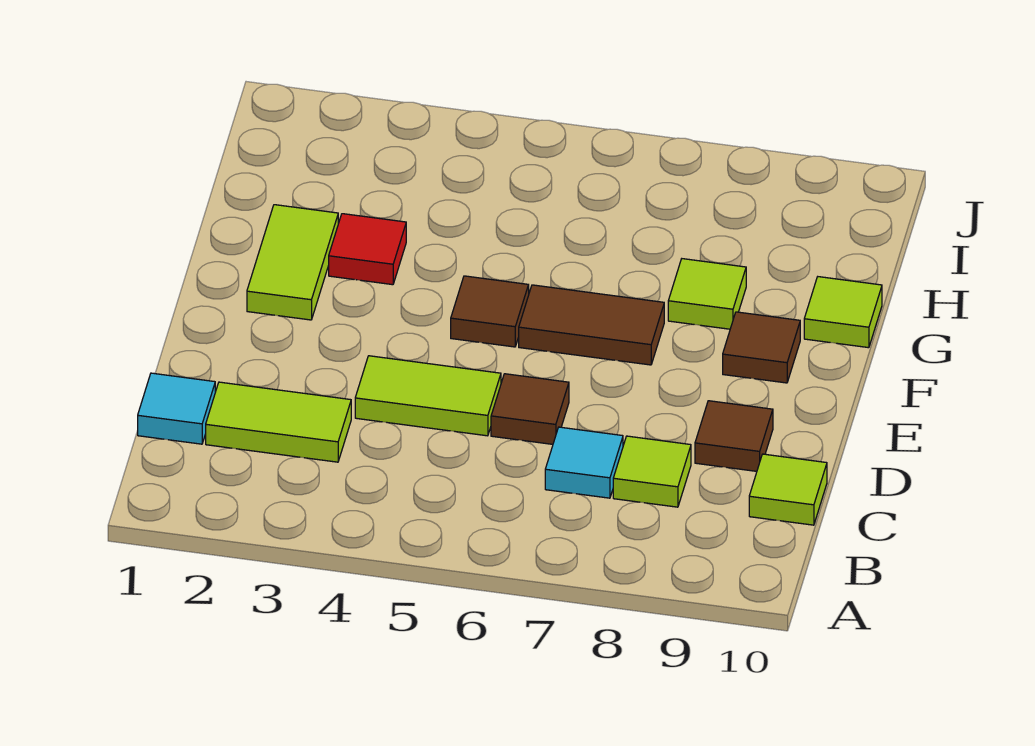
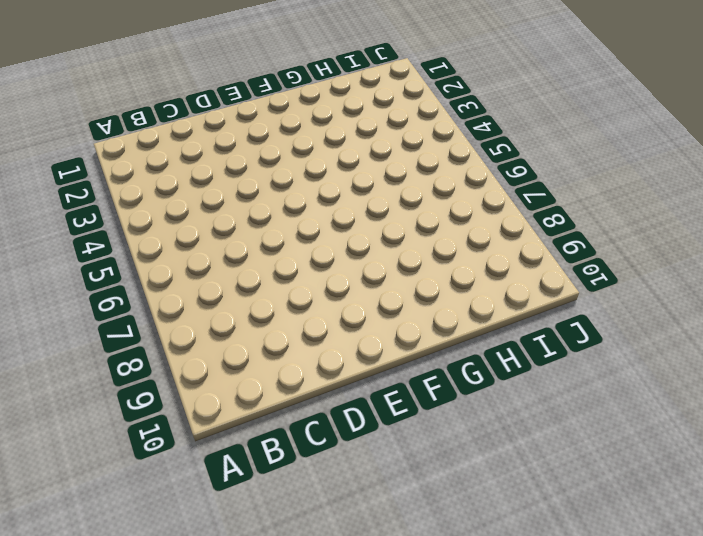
none -> cyan tile C1 level 1
none -> lime tile C2:C3 level 1
none -> cyan tile C7 level 1

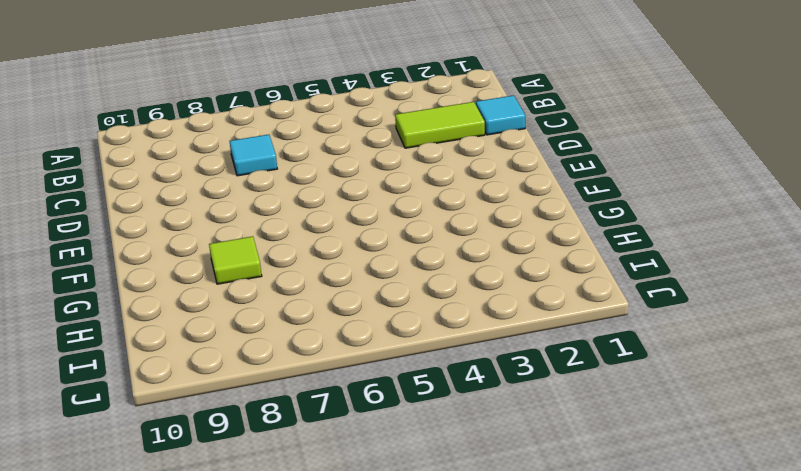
none -> lime tile C8 level 1
none -> lime tile C10 level 1
none -> lime tile D4:D5 level 1

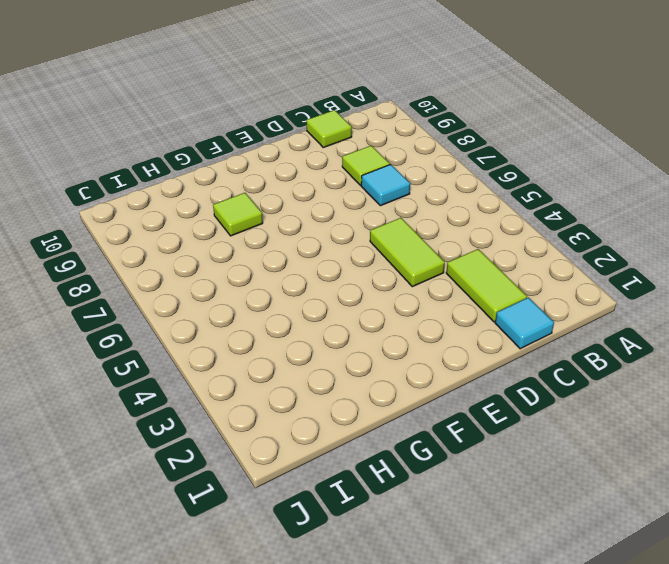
none -> brown tile D6 level 1
none -> brown tile D9 level 1
none -> lime tile F2:G2 level 1

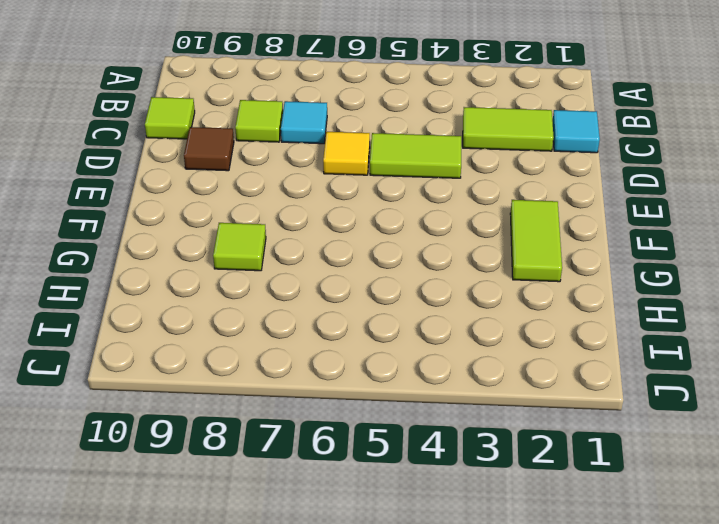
yellow tile D6 level 1 -> brown tile D6 level 1
none -> brown tile F5 level 1
none -> brown tile F6:F7 level 1
none -> brown tile F9 level 1

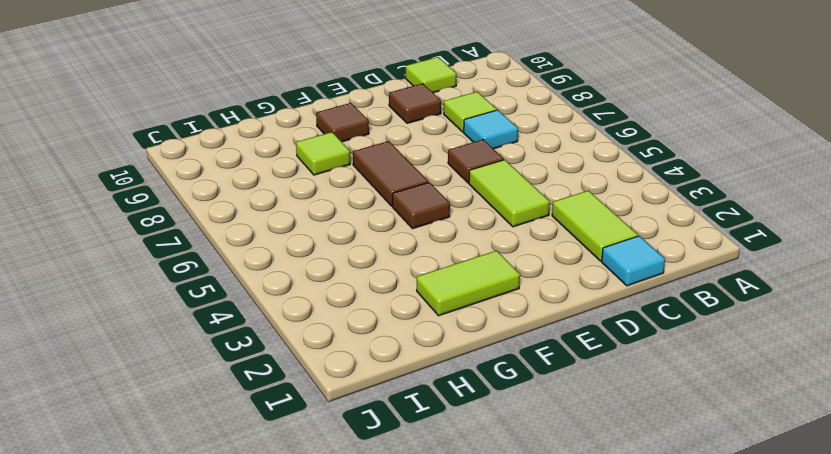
none -> red tile G3 level 1
none -> lime tile G10 level 1

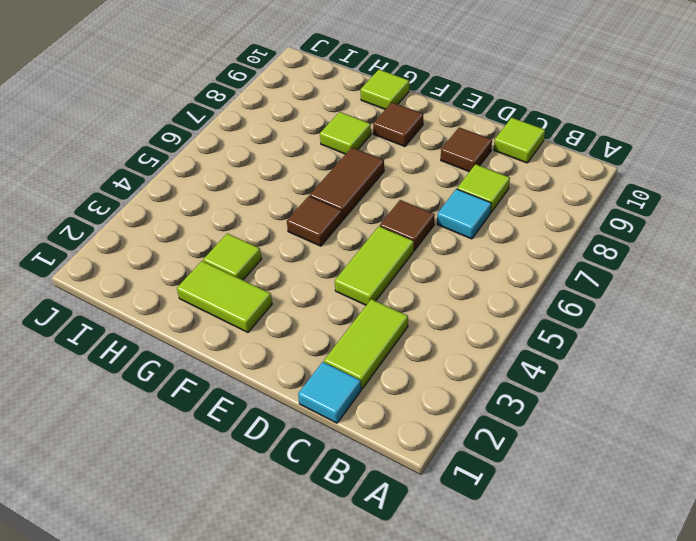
lime tile G3 level 1 -> red tile G3 level 1

